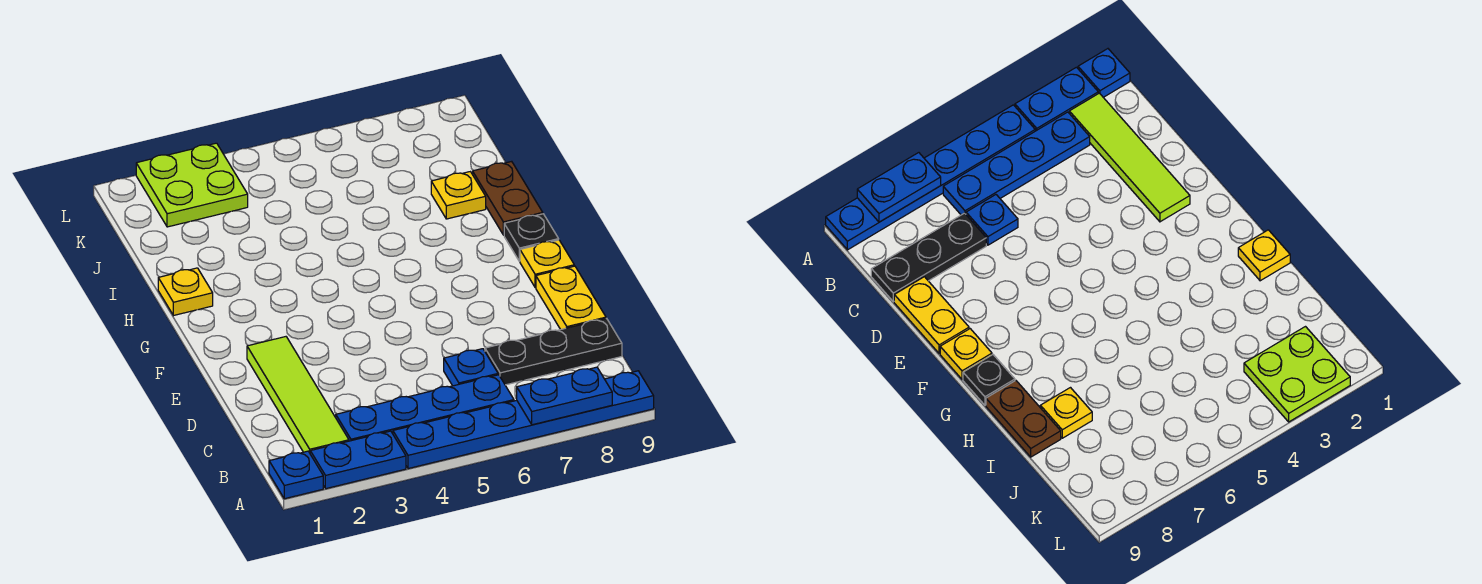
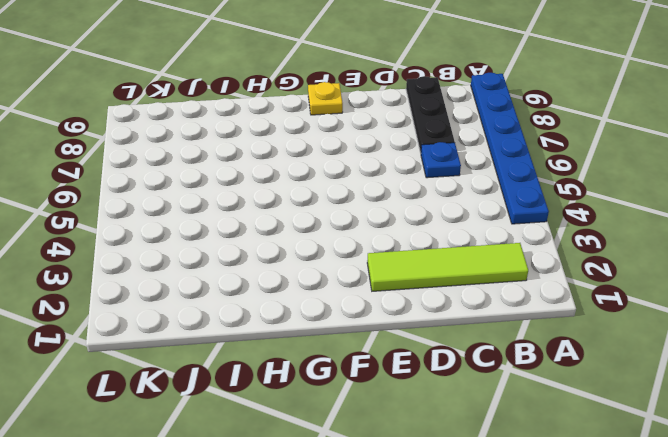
none -> blue plate A1 level 1
none -> blue plate A2:A3 level 1
none -> blue plate B3:B6 level 1

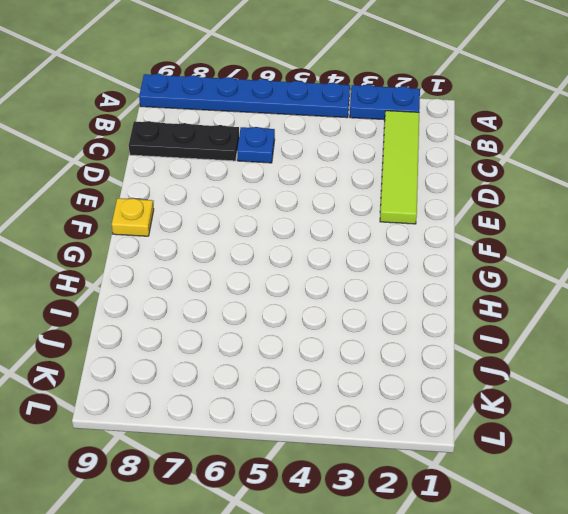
none -> blue plate A1 level 1
none -> blue plate B3:B6 level 1
none -> yellow plate D9:E9 level 1

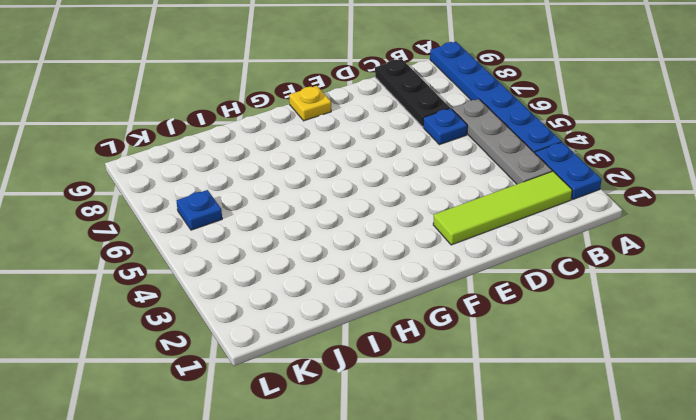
grey plate B3:B6 level 1 -> blue plate B3:B6 level 1
blue plate K6 level 1 -> blue plate A1 level 1
none -> yellow plate D9:E9 level 1
none -> black plate G9 level 1
none -> yellow plate H1 level 1

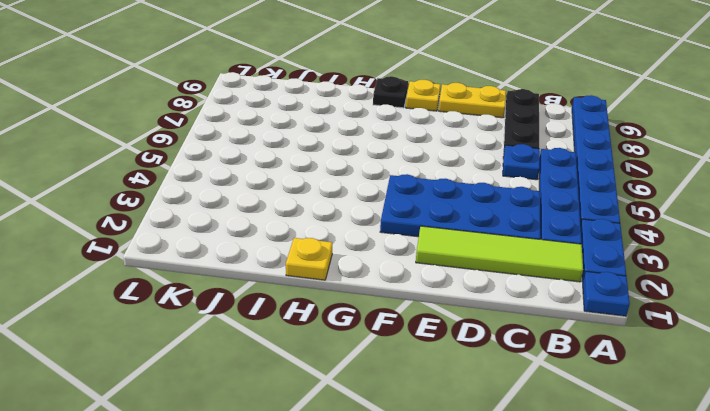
blue plate C3:F4 level 1 -> none
none -> brown plate H9:I9 level 1
none -> yellow plate I8 level 1
none -> lime plate K2:L3 level 1

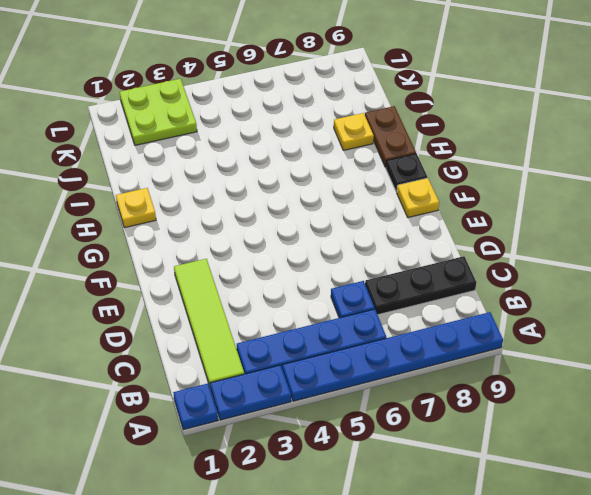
none -> yellow plate D9:E9 level 1
none -> blue plate A7:A8 level 2

